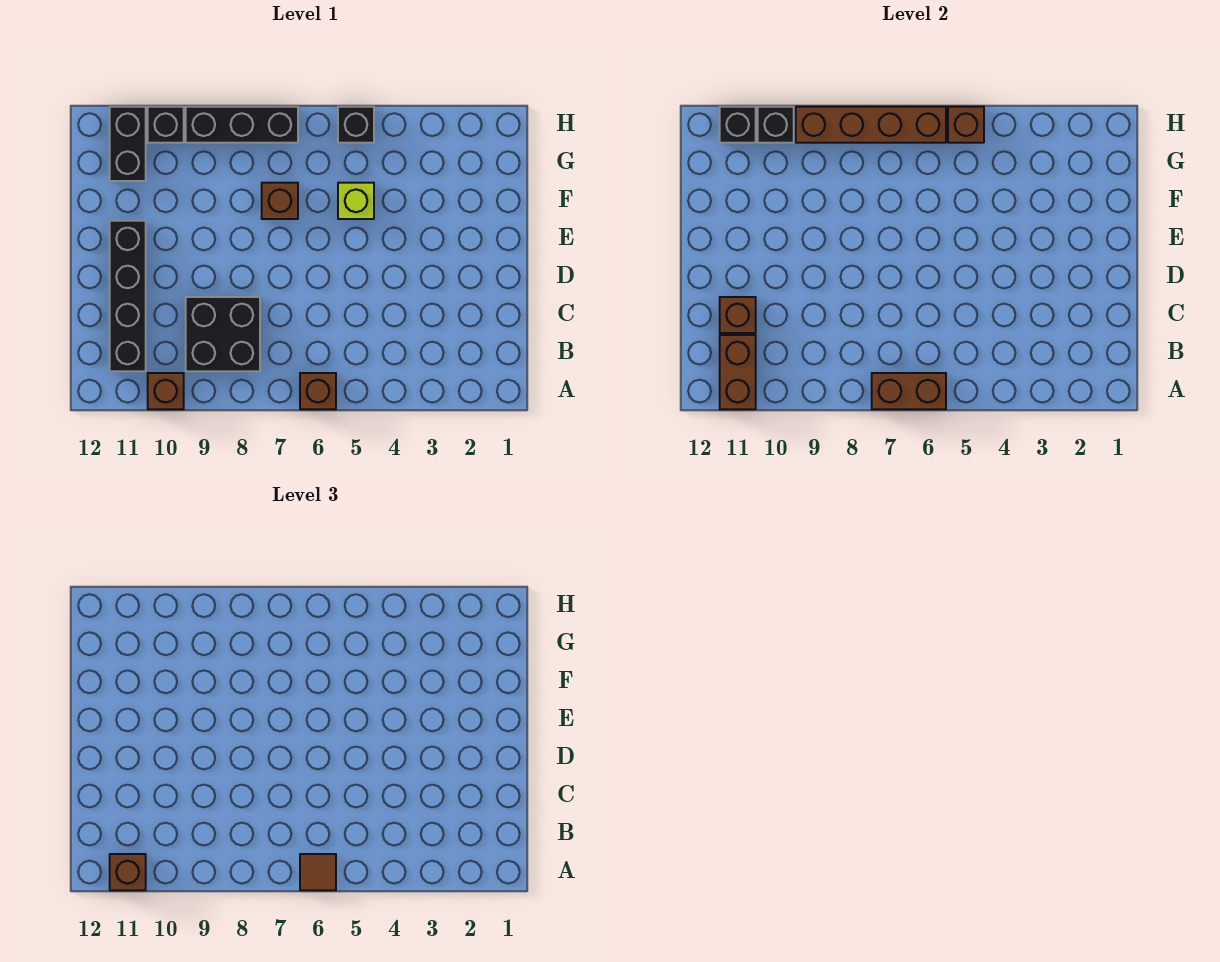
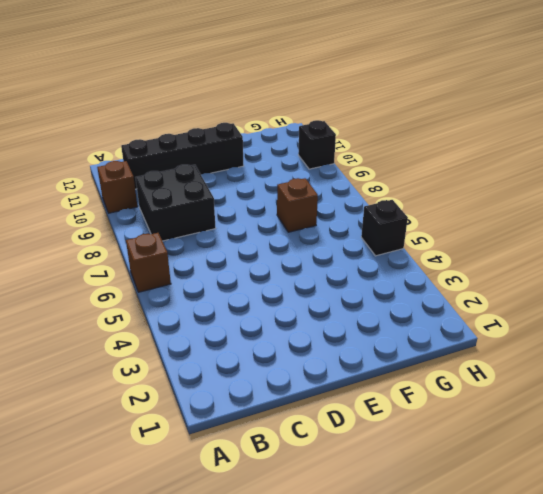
none -> lime brick F5 level 1
none -> black brick G11:H11 level 1
none -> black brick H7:H9 level 1

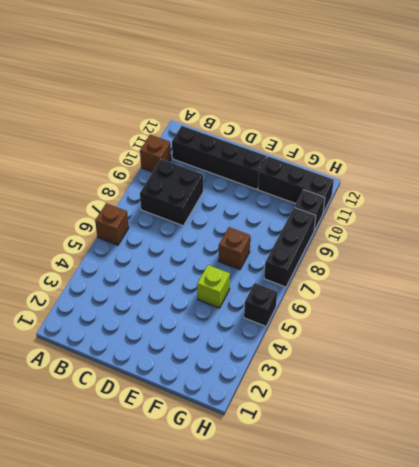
black brick F11:H11 level 1 -> black brick G11:H11 level 1
none -> brown brick A6:A7 level 2
none -> brown brick A11:B11 level 2
none -> brown brick C11 level 2

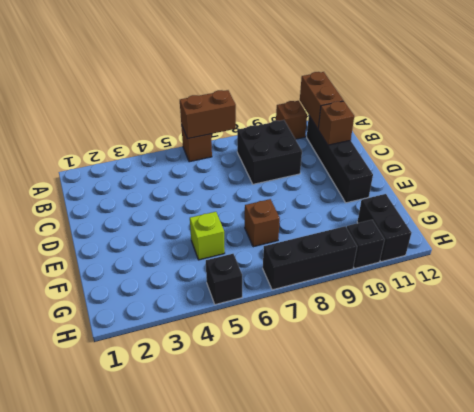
none -> brown brick H5 level 2
none -> brown brick H6:H9 level 2
none -> black brick H10 level 2

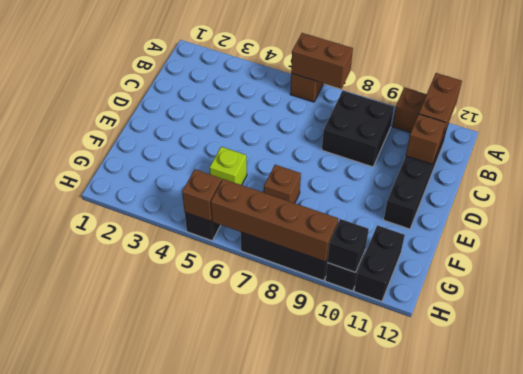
none -> black brick H11 level 2
none -> brown tile A6 level 3
none -> brown brick A11 level 3

